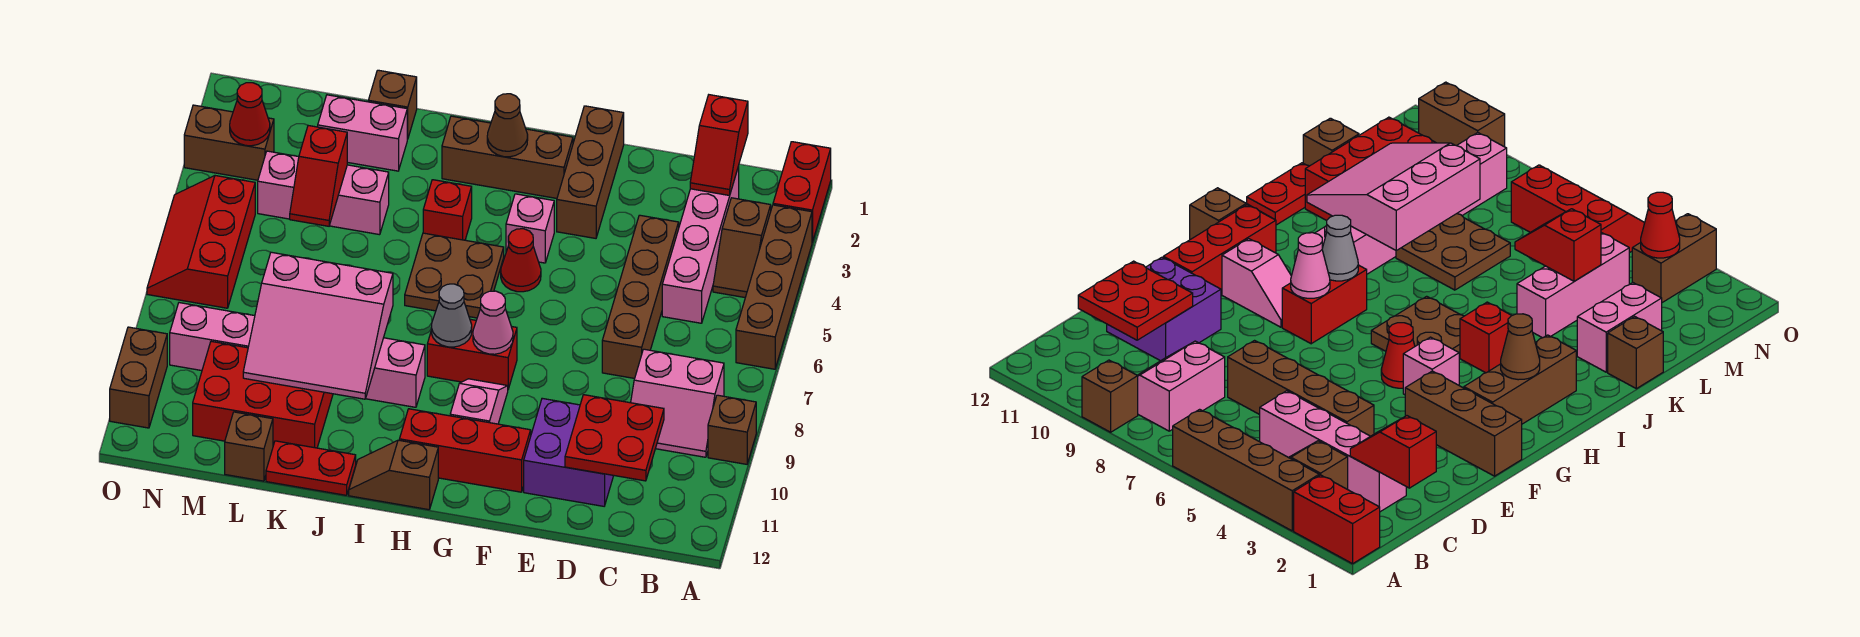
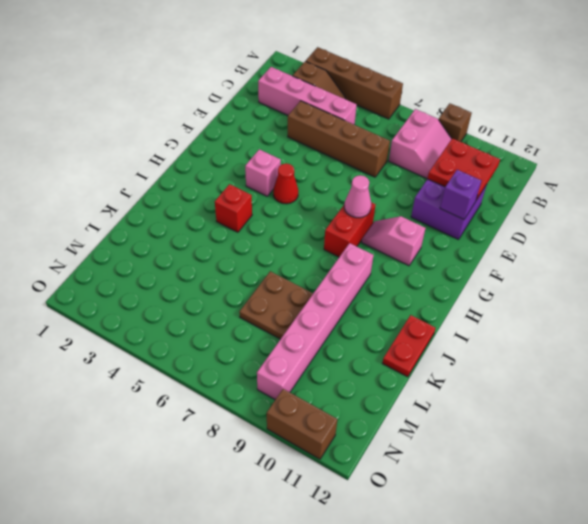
purple brick E11 level 2 -> none
none -> red brick A1:A2 level 1
none -> brown brick F1:F3 level 1
none -> red brick F11:H11 level 1
none -> brown brick G2:I2 level 1

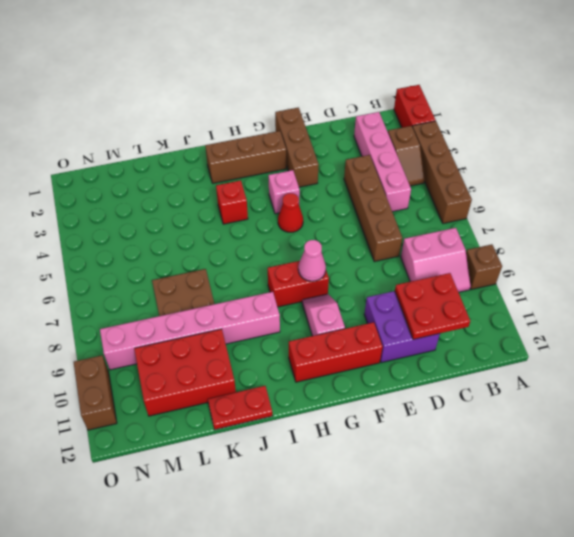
none -> brown plate H5:I6 level 1
none -> brown slope H12:I12 level 1 top H
none -> brown brick K1 level 1
none -> pink brick K2:L2 level 1

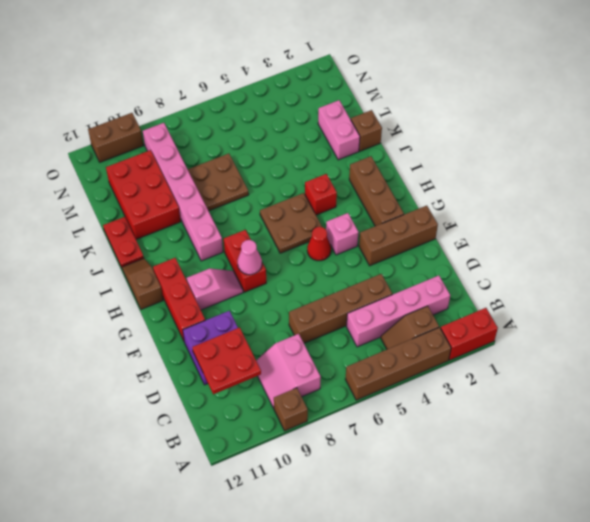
none -> pink brick K4:M4 level 1
none -> brown brick L12 level 1
none -> brown brick N3:O3 level 1
none -> red slope N5:O7 level 1 top N

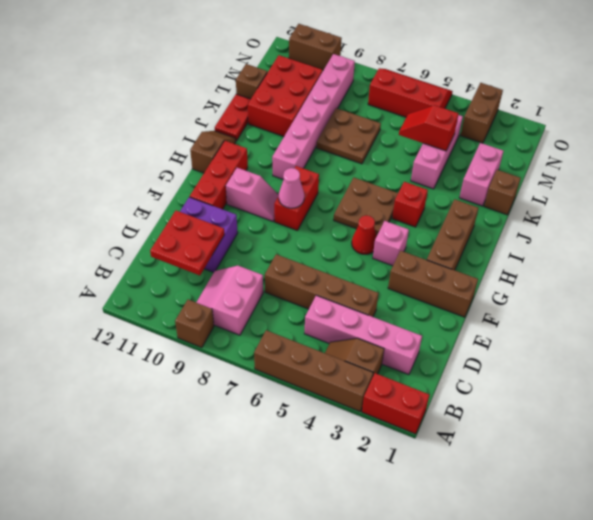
none -> red slope C1:C2 level 2 top 1
none -> brown cone H2 level 2
none -> grey cone H8 level 2
none -> pink slope J8:L10 level 2 top 8

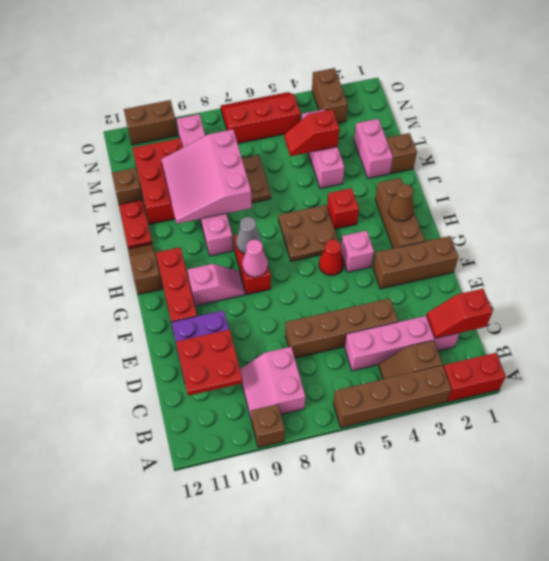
none -> red cone N3 level 2

